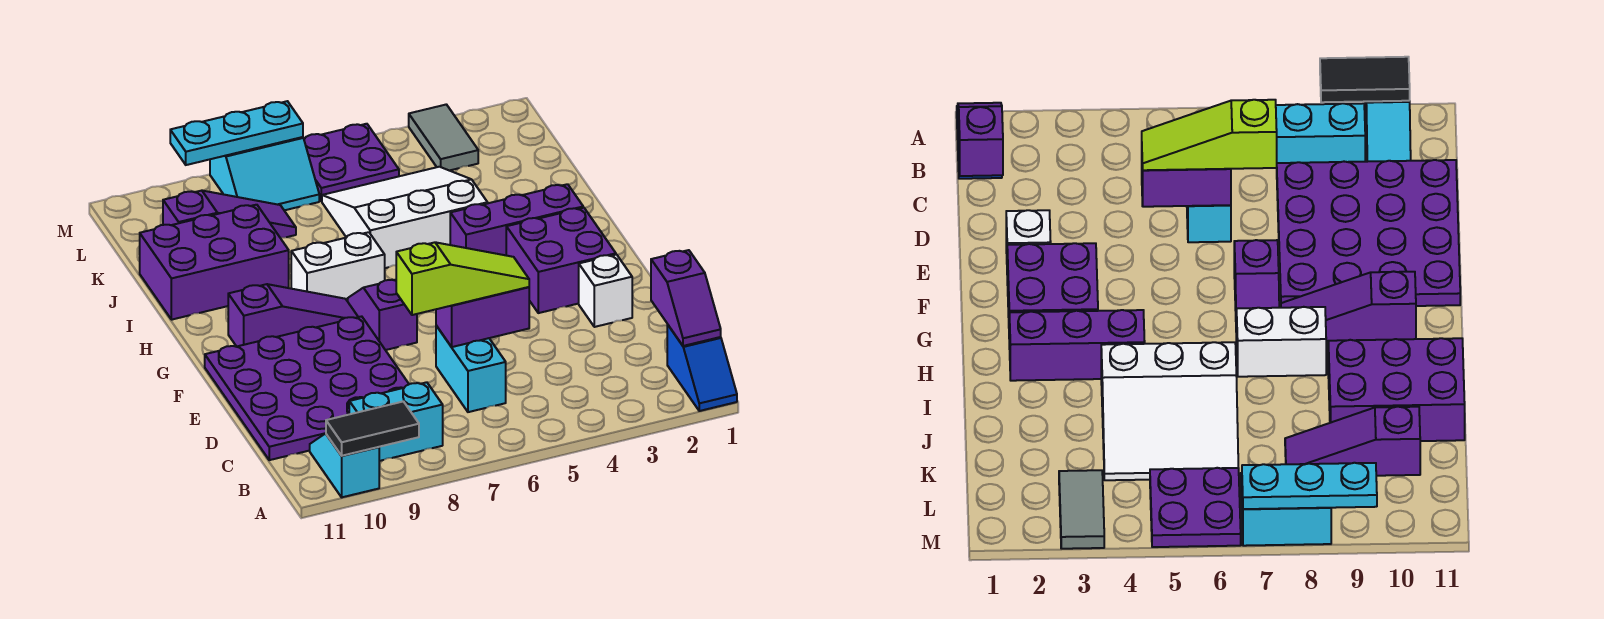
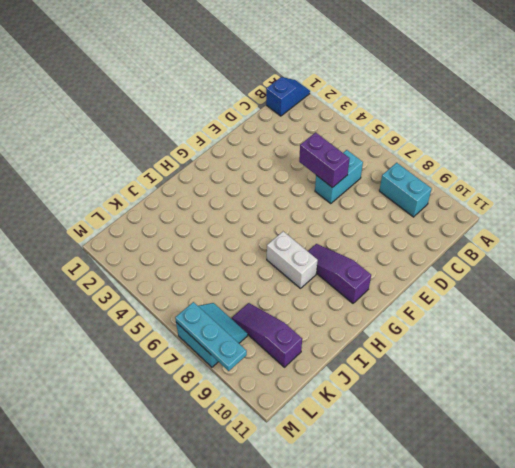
none -> cyan slope A10:B10 level 1 top A
none -> purple plate C8:F11 level 1
none -> white brick E2 level 1

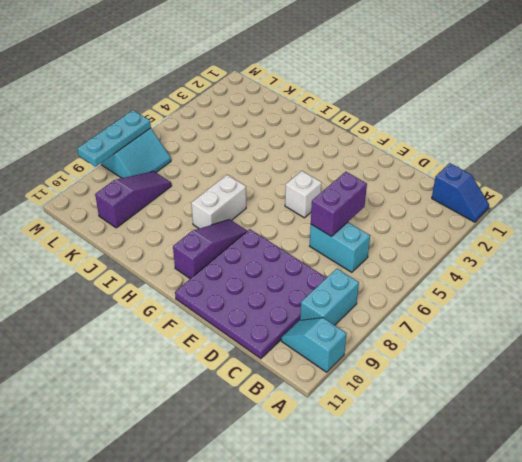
white brick F5 level 1 -> white brick E2 level 1
none -> purple brick F2:G3 level 1
none -> purple slope F7:G7 level 1 top F
none -> purple brick H2:H4 level 1

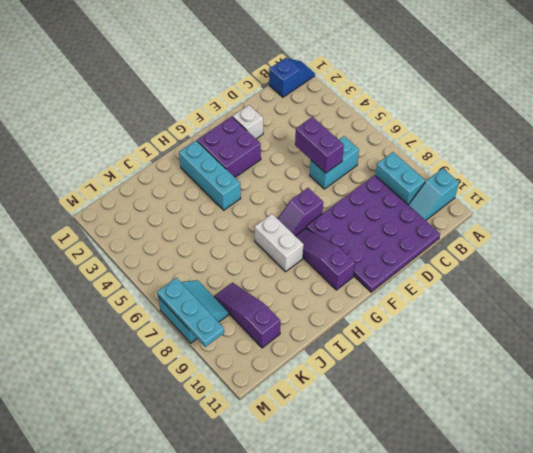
cyan brick H2:H4 level 1 -> purple brick H2:H4 level 1
none -> white slope I4:K6 level 1 top I
none -> purple brick I9:J11 level 1
none -> grey tile L3:M3 level 1

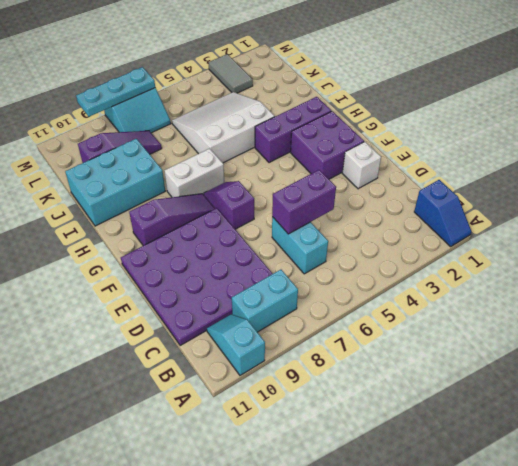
cyan brick I9:J11 level 1 -> purple brick I9:J11 level 1
none -> purple plate L5:M6 level 1
none -> black tile A9:A10 level 2
none -> purple slope B1:C1 level 2 top C

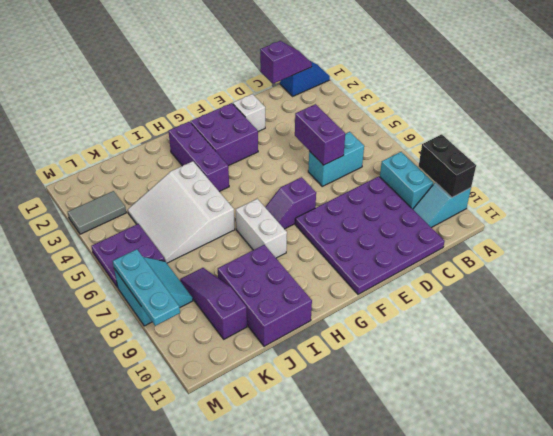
black brick A9:A10 level 2 -> black tile A9:A10 level 2
none -> purple slope G8:G10 level 1 top 10
none -> lime slope D5:D7 level 3 top 7

